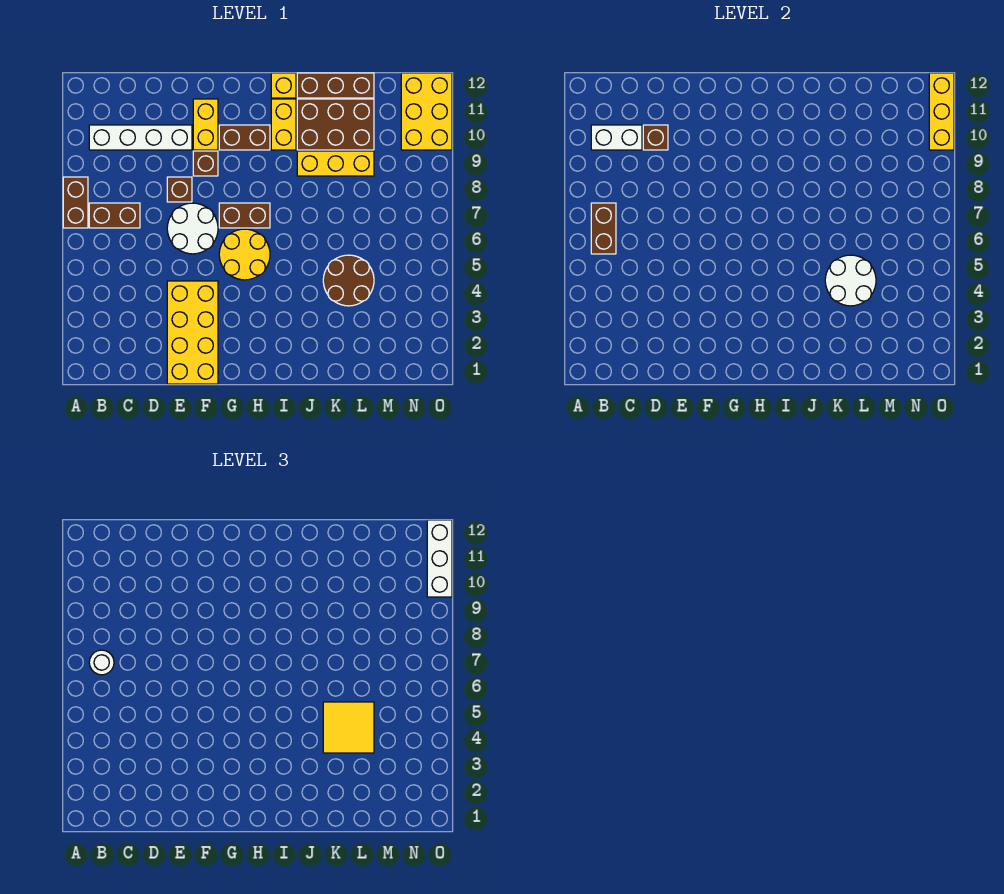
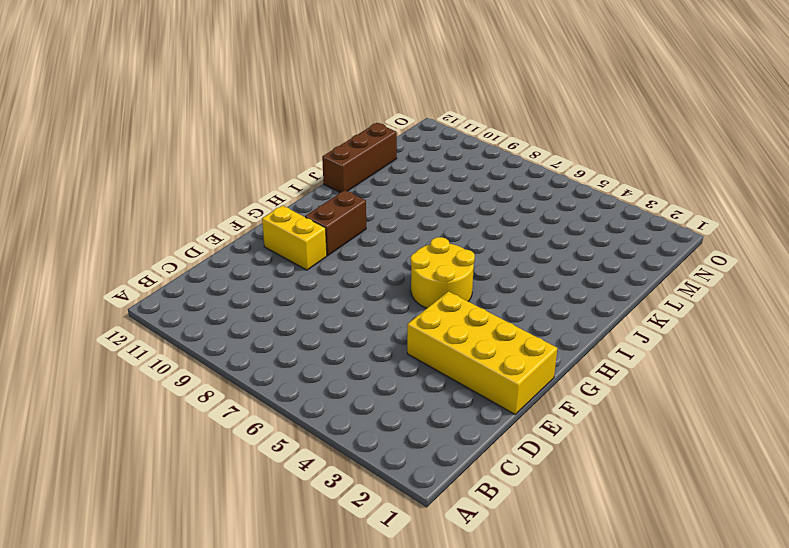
none -> brown brick A7:A8 level 1
none -> brown brick B7:C7 level 1
none -> white brick B10:E10 level 1

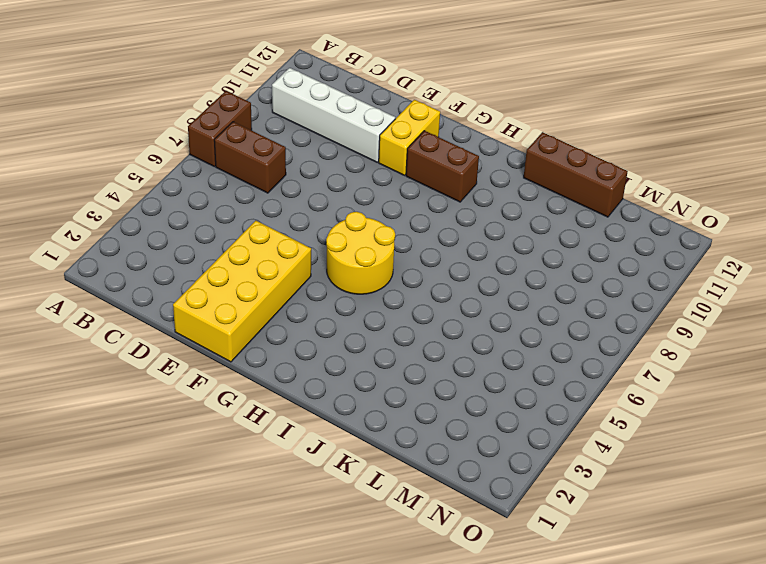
none -> white round brick E6:F7 level 1
none -> brown brick E8 level 1
none -> brown brick F9 level 1

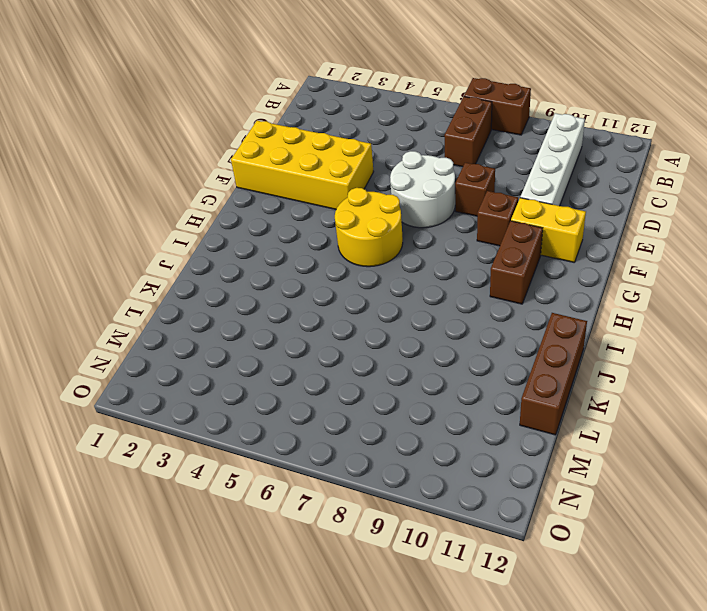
none -> brown brick G7:H7 level 1
none -> yellow brick I10:I11 level 1
none -> yellow brick I12 level 1

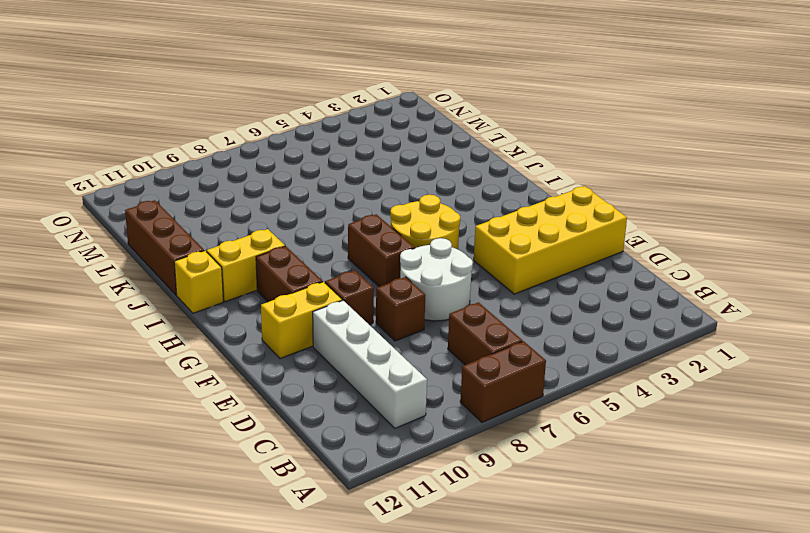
none -> yellow brick J9:L9 level 1
none -> brown brick J10:L11 level 1
none -> brown round brick K4:L5 level 1

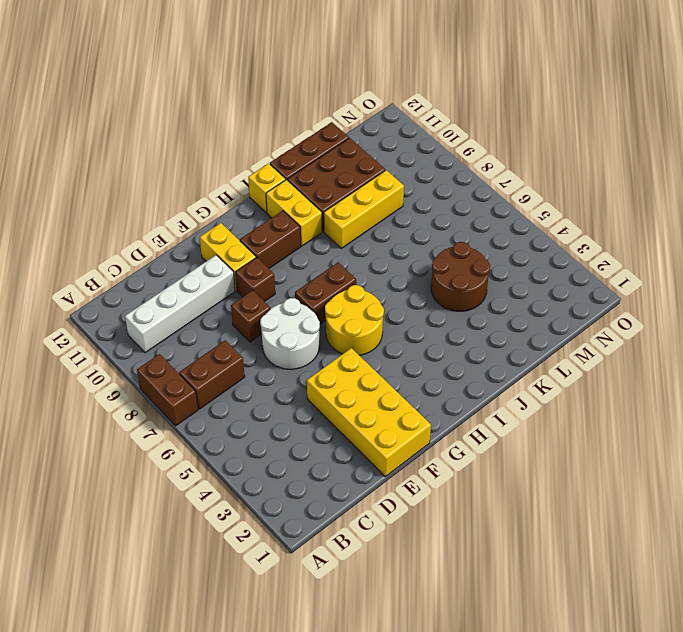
none -> yellow brick N10:O12 level 1
none -> brown brick B6:B7 level 2
none -> white brick B10:C10 level 2

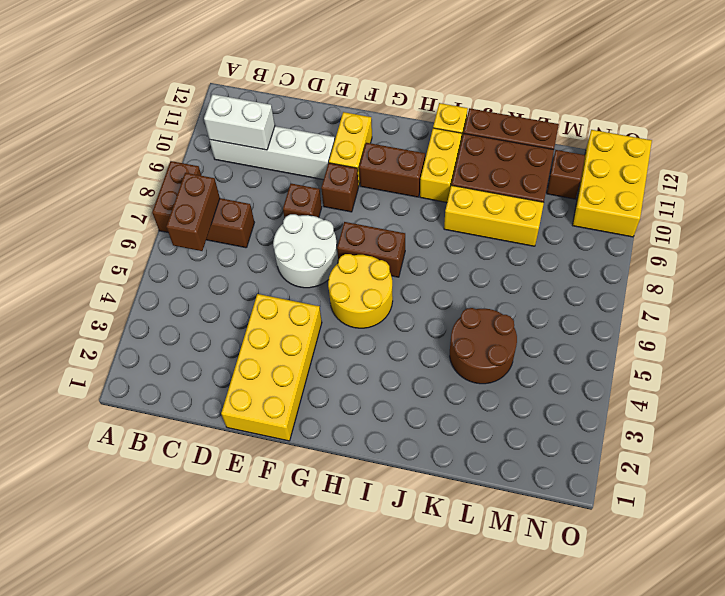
brown brick M11 level 1 -> brown brick D10 level 2
none -> white round brick K4:L5 level 2
none -> yellow brick O10:O12 level 2
none -> white round brick B7 level 3

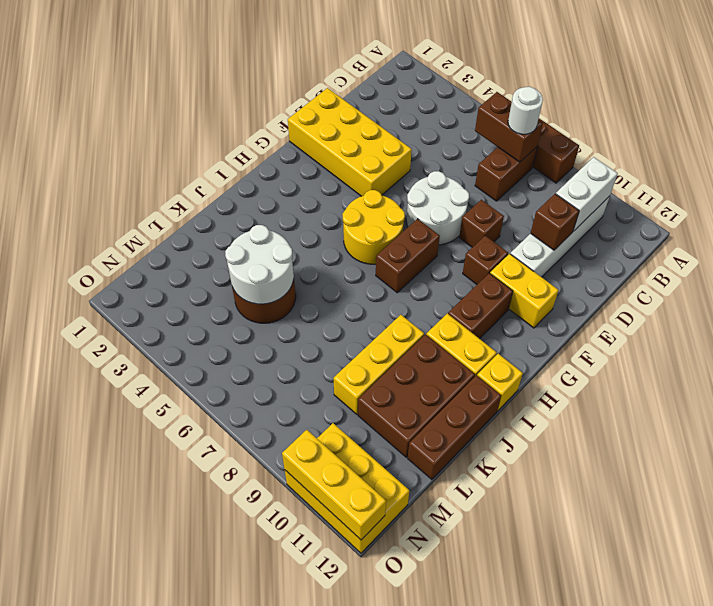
none -> yellow tile K4:L5 level 3
none -> white brick O10:O12 level 3

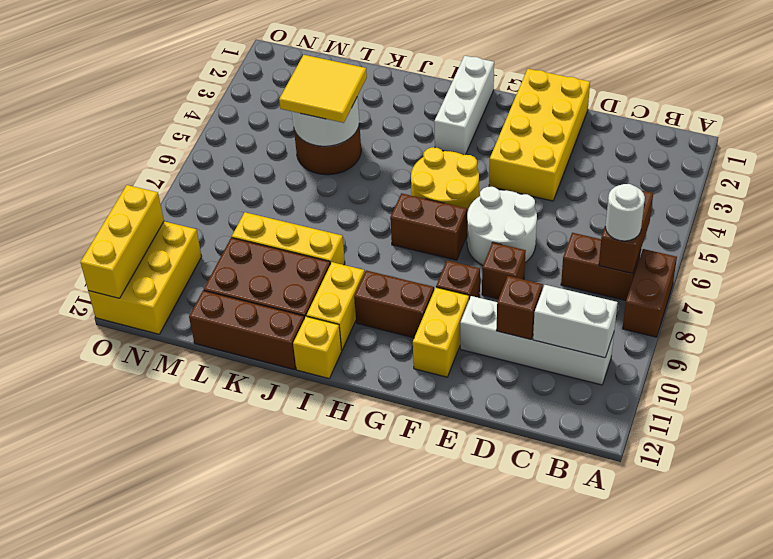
white brick H1:H3 level 1 -> white brick O10:O12 level 3

